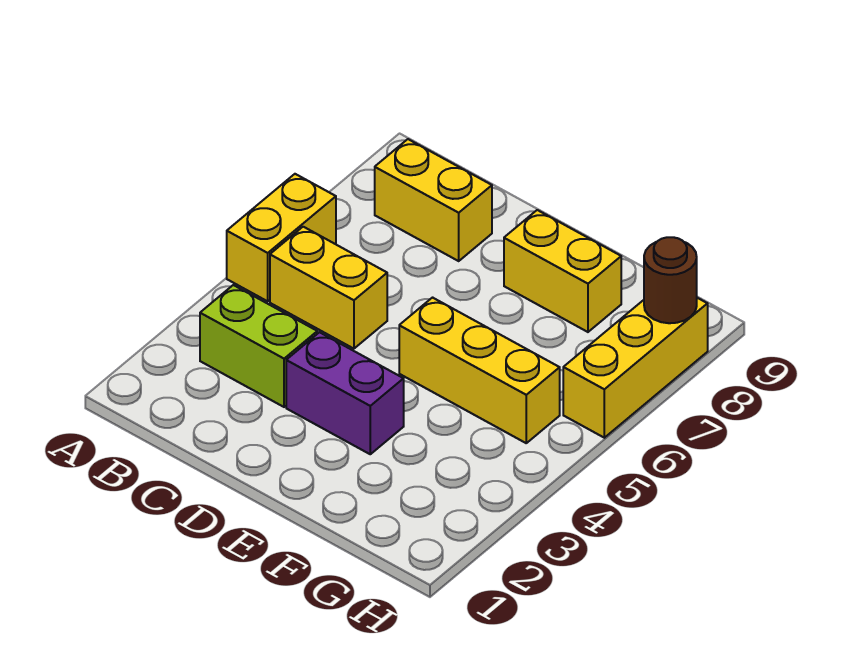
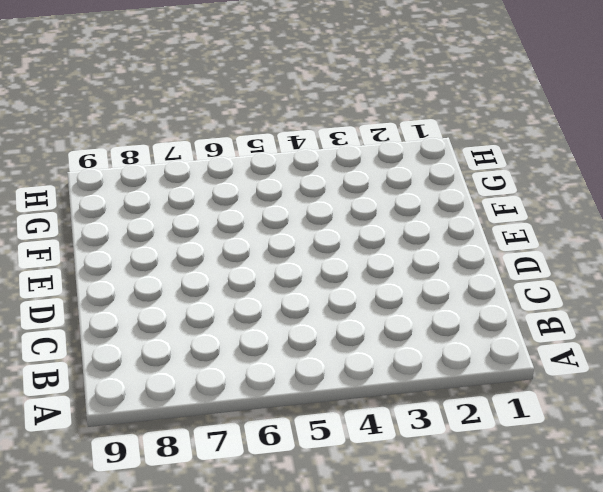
none -> yellow brick A5:A6 level 1
none -> lime brick B3:C3 level 1

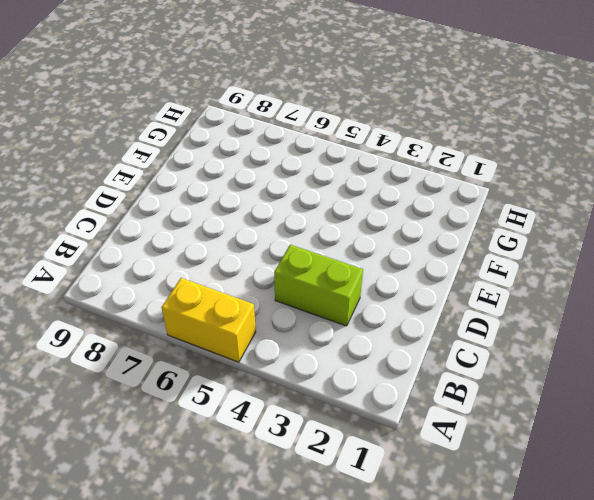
lime brick C3:C4 level 1 -> lime brick B3:C3 level 1
none -> yellow brick B5:C5 level 1
none -> yellow brick B8:C8 level 1

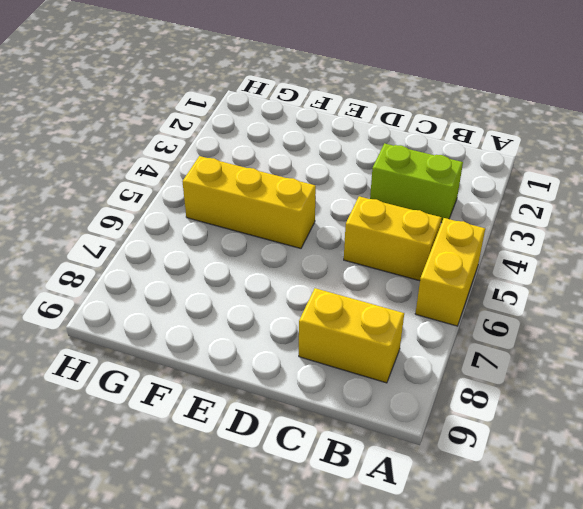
none -> purple brick D3:E3 level 1
none -> yellow brick E8:F8 level 1

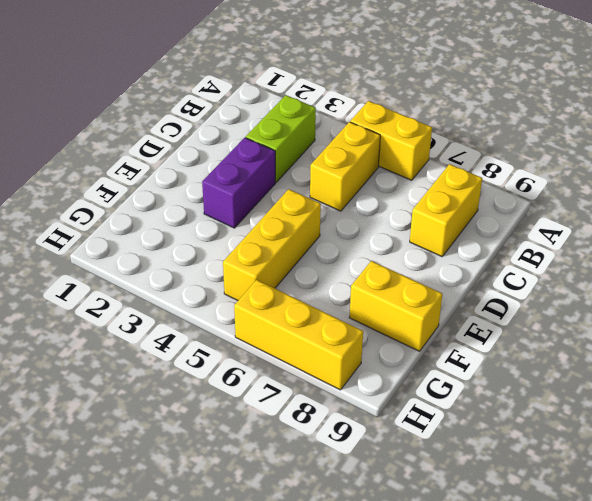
yellow brick F8:F9 level 1 -> yellow brick E8:F8 level 1
none -> brown round brick H8 level 2

